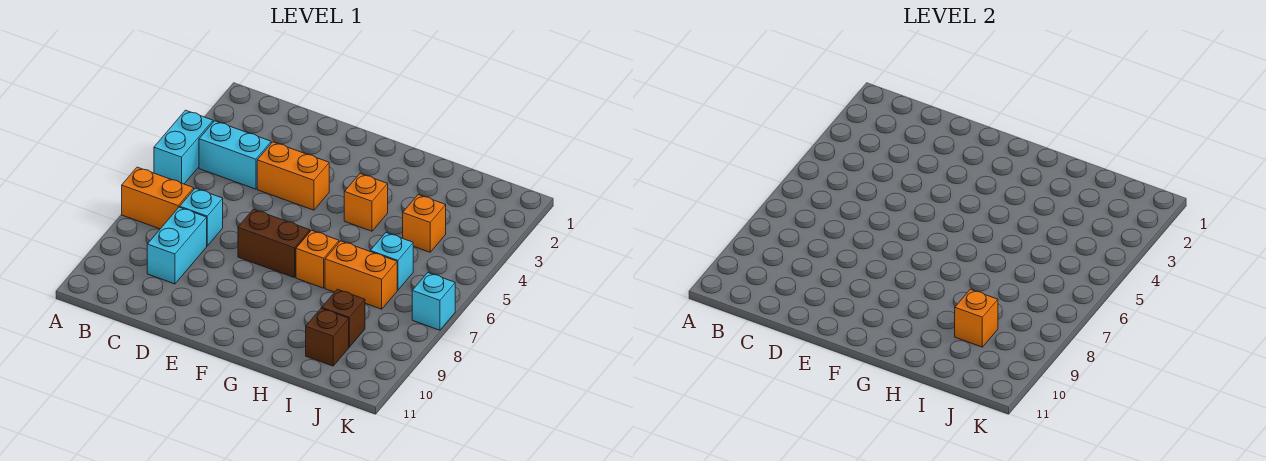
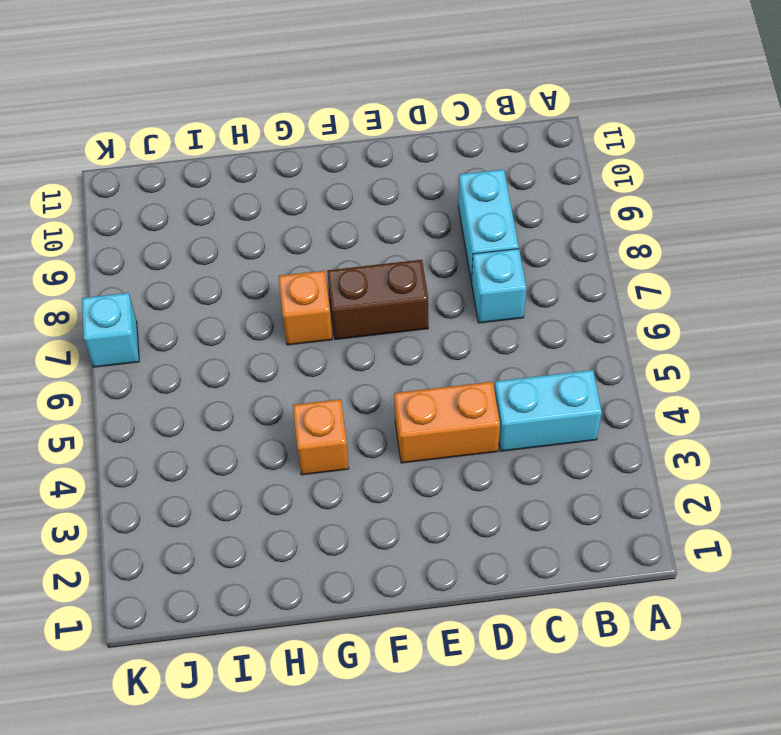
none -> cyan brick A4:A5 level 1
none -> orange brick A7:B7 level 1
none -> orange brick H7:I7 level 1

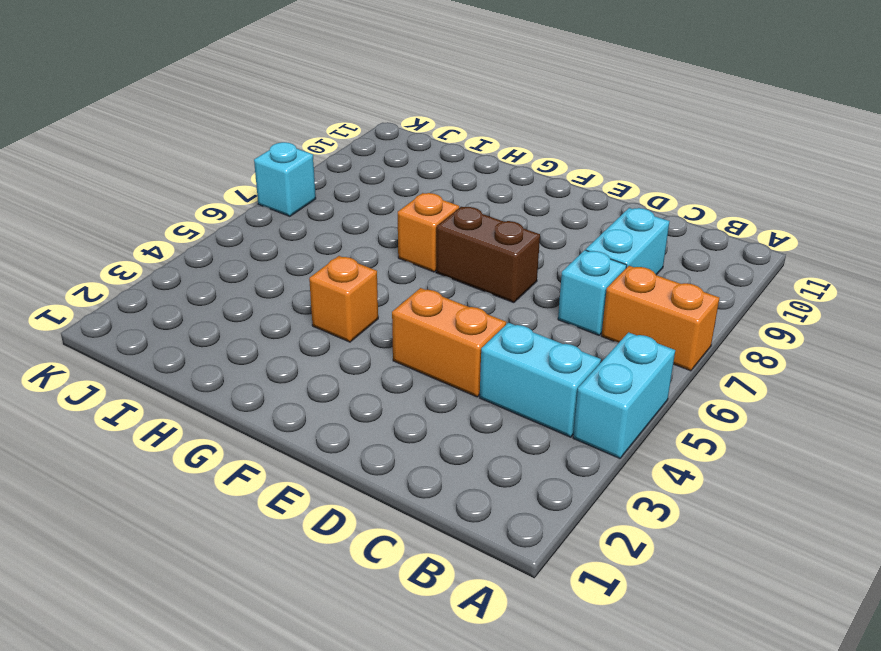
none -> orange brick H7:I7 level 1
none -> orange brick I4 level 1
none -> cyan brick I6 level 1

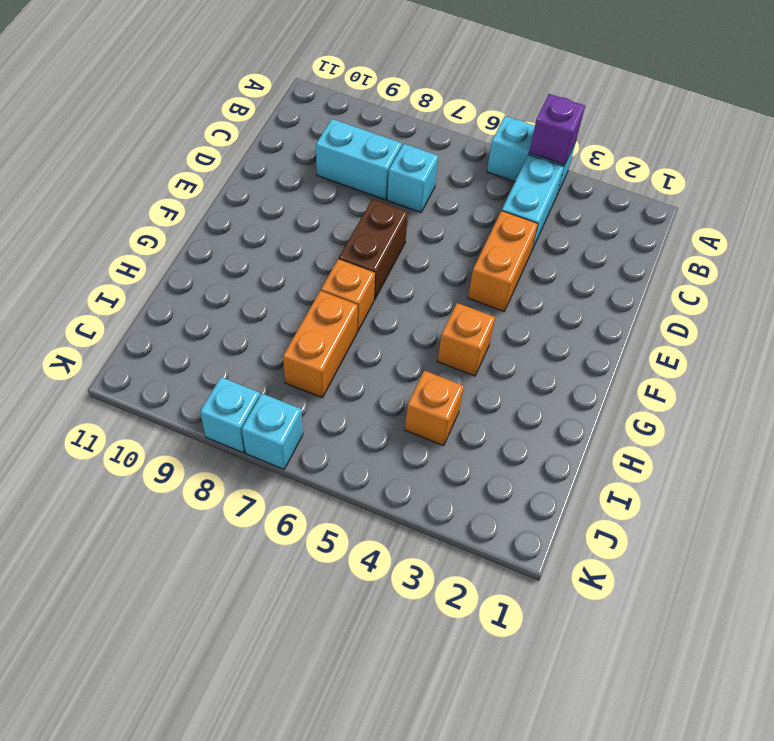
purple brick A4 level 2 -> none
cyan brick K8 level 1 -> cyan brick I6 level 1
none -> orange brick A7:B7 level 1
none -> brown brick I9 level 1
none -> brown brick I10 level 1

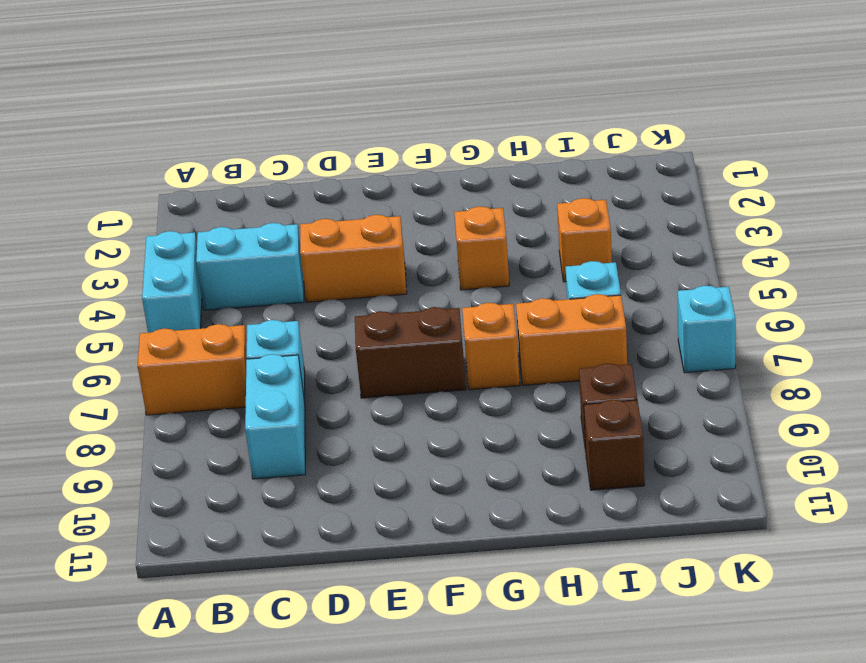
none -> orange brick I9 level 2

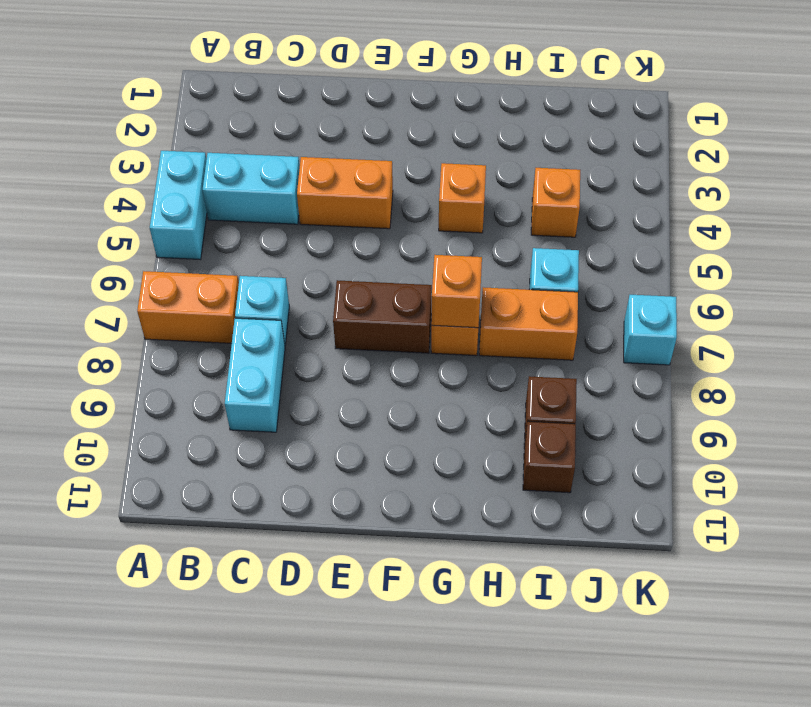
orange brick G7 level 2 -> orange brick I9 level 2

